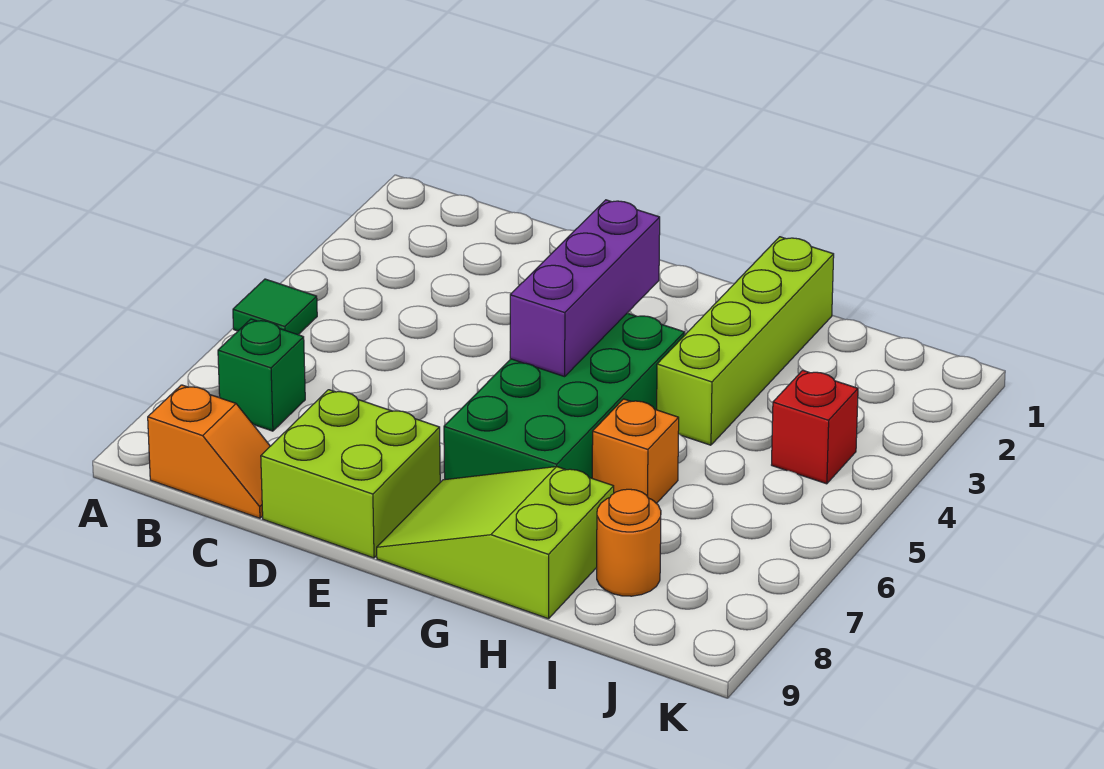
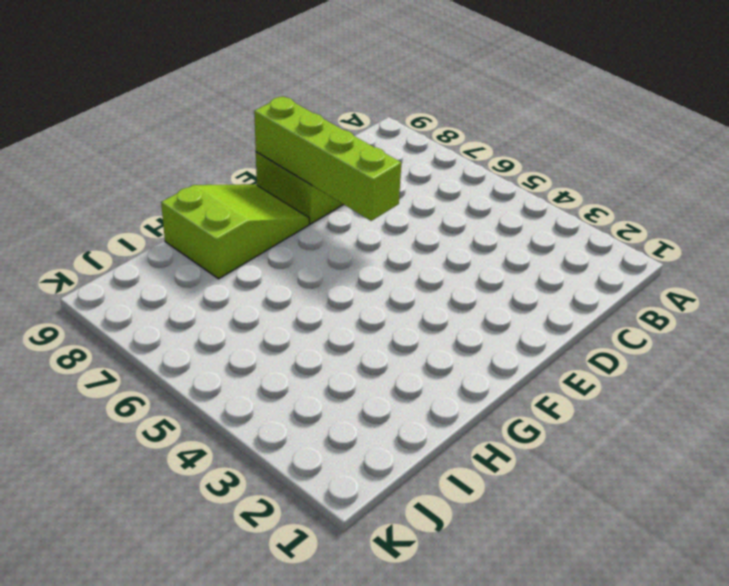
lime brick E6:E9 level 2 -> lime brick H1:H4 level 1
none -> green tile A5 level 1
none -> green brick B7 level 1

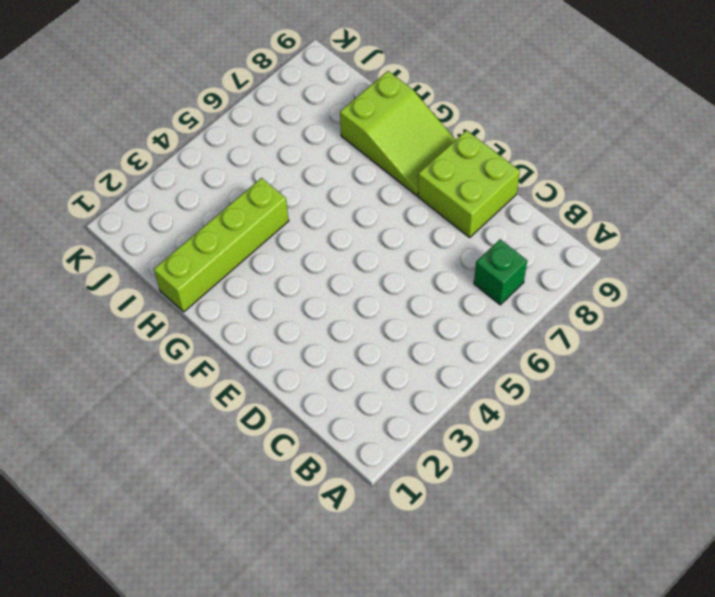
none -> green tile A5 level 1
none -> orange slope B9:C9 level 1 top B

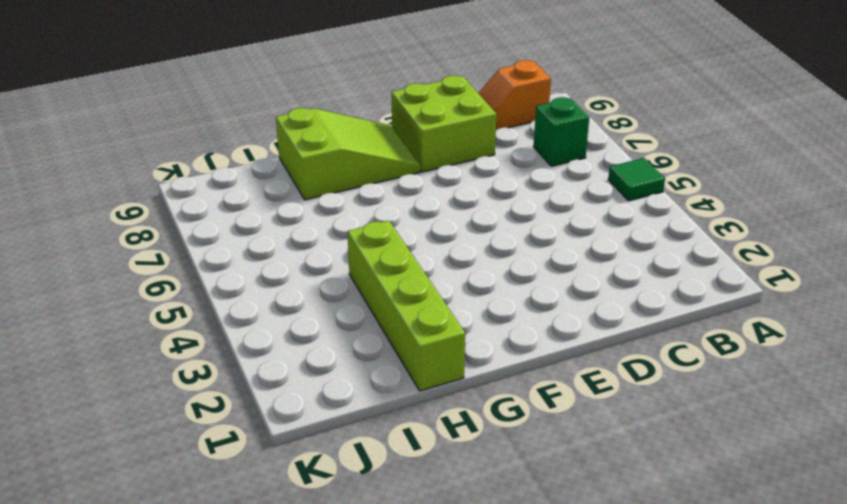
none -> green brick F4:G7 level 1
none -> orange brick H6 level 1

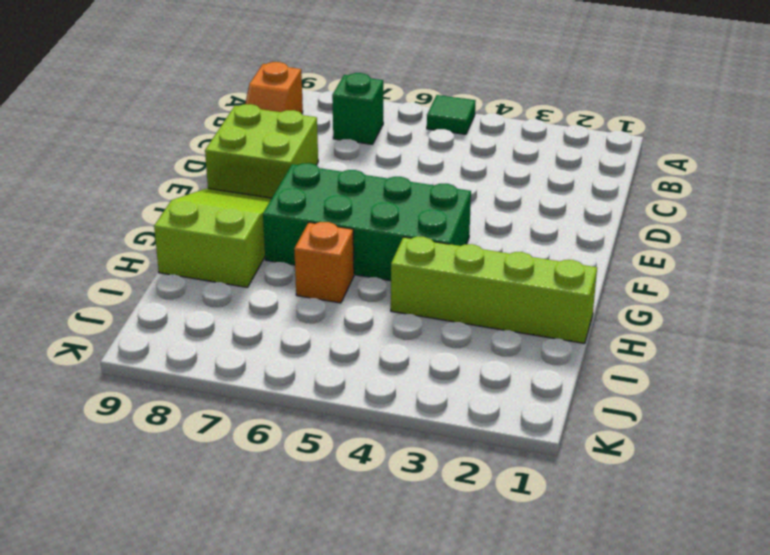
none -> orange round brick I8 level 1
none -> red brick J4 level 1

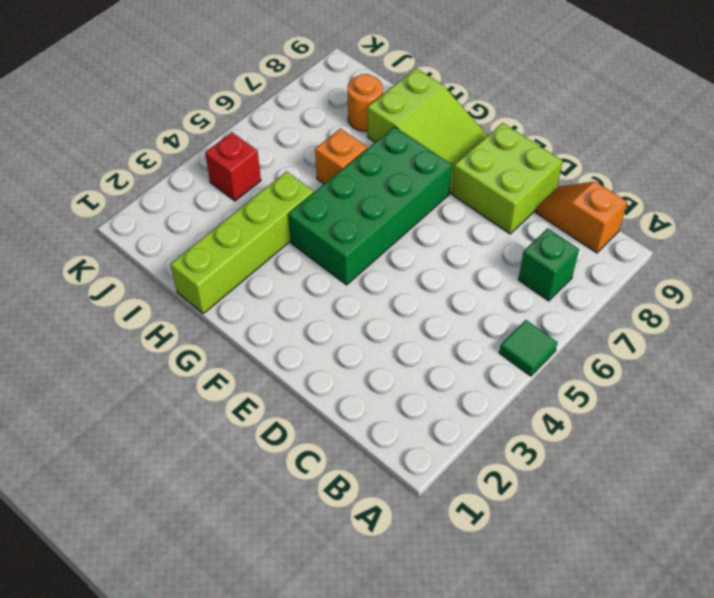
none -> purple brick F3:F5 level 2

